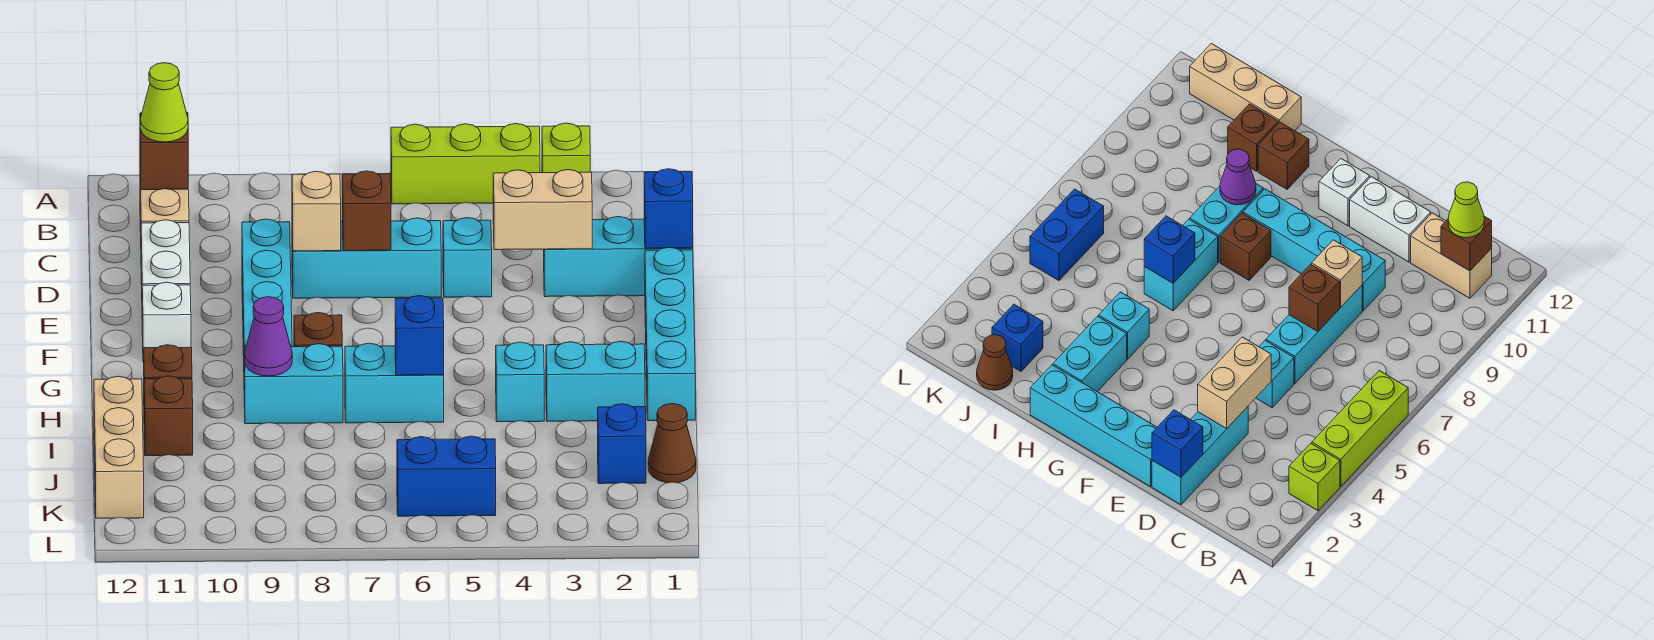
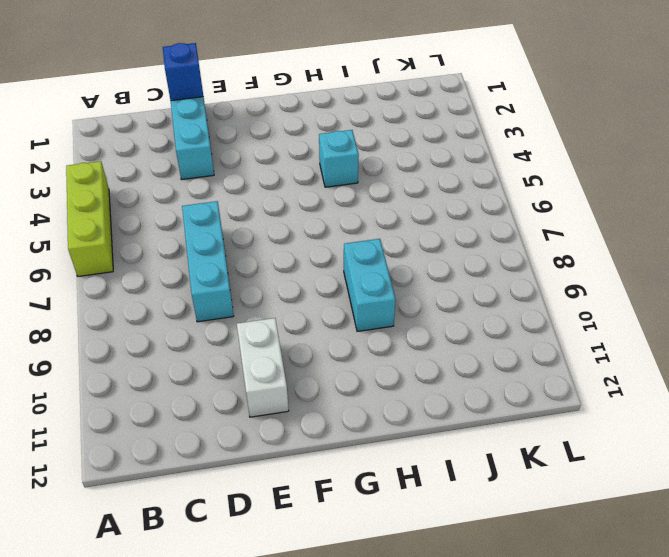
white brick E10:E11 level 1 -> white brick D11:E11 level 1
none -> lime brick A3 level 1
none -> tan brick B11:C11 level 1
none -> cyan brick D5 level 1

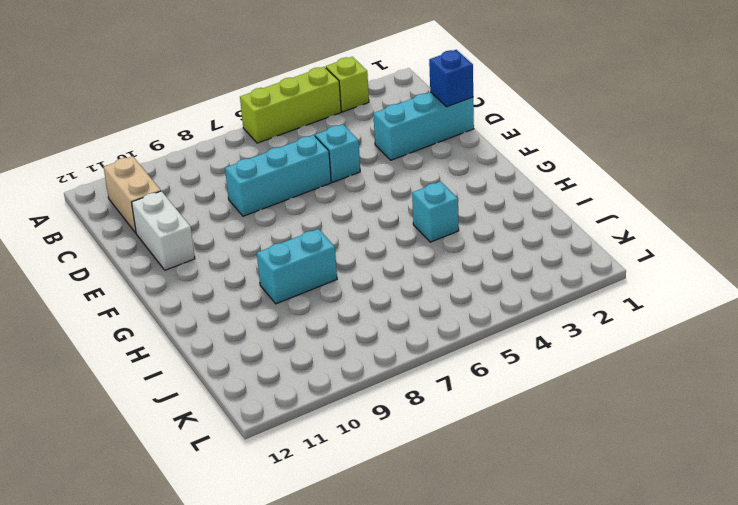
none -> cyan brick D9:G9 level 1
none -> cyan brick E1:H1 level 1
none -> white brick F11 level 1

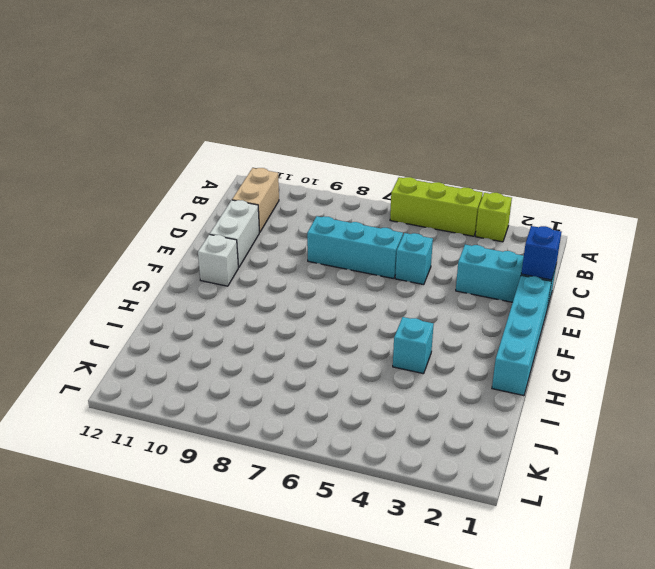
none -> cyan brick D9:G9 level 1
none -> brown brick G8 level 1
none -> cyan brick H2:H3 level 1

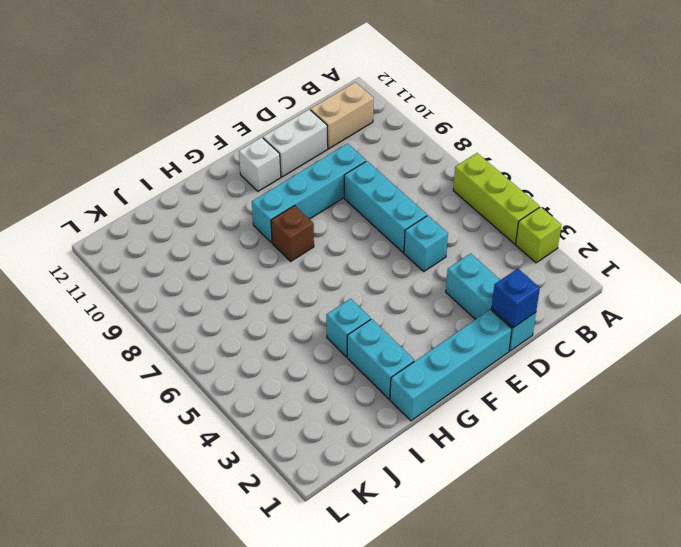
none -> cyan brick H6:H7 level 1
none -> cyan brick H8:H9 level 1
none -> brown brick H11 level 1

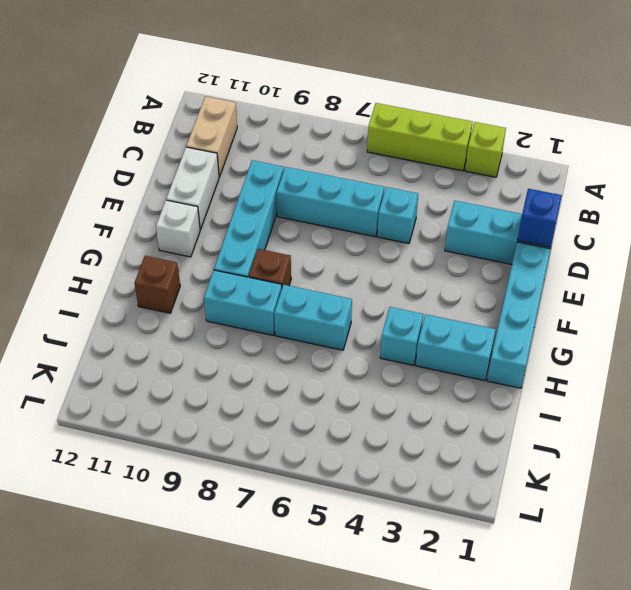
none -> brown brick I11 level 1
none -> tan brick I12:K12 level 1
none -> brown cone J1 level 1

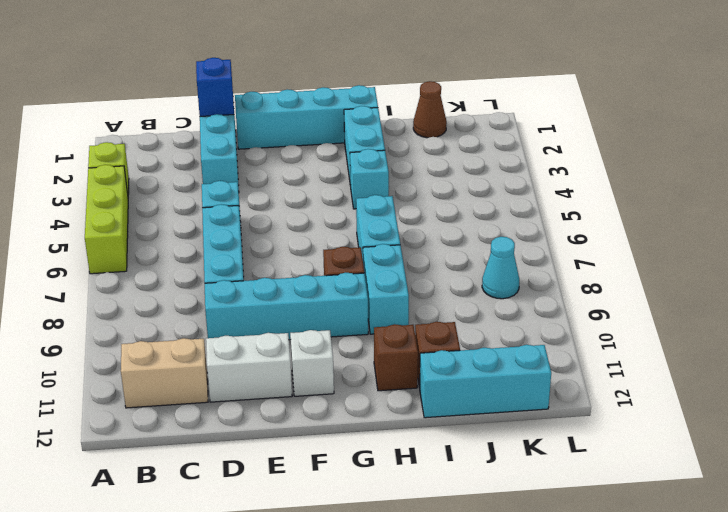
cyan brick I12:K12 level 1 -> tan brick I12:K12 level 1
cyan cone K8 level 1 -> none
none -> blue brick J2 level 1
none -> blue brick K5:K6 level 1
none -> brown brick B11 level 2

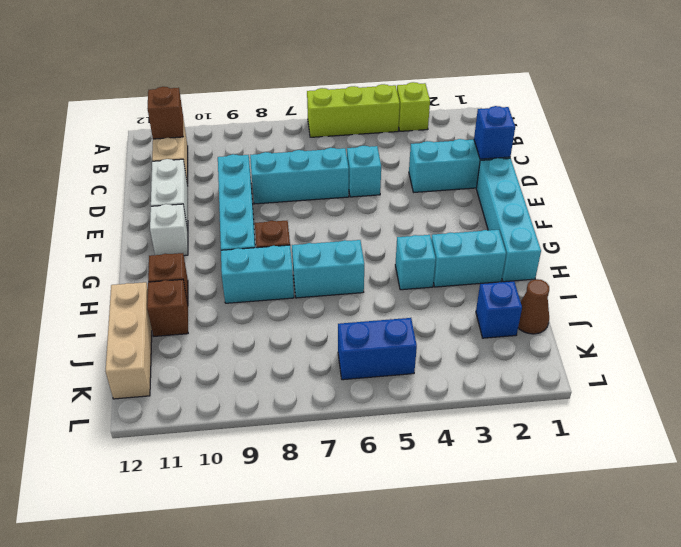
none -> tan brick D3:D4 level 2
none -> brown brick D7 level 2
none -> tan brick D8 level 2

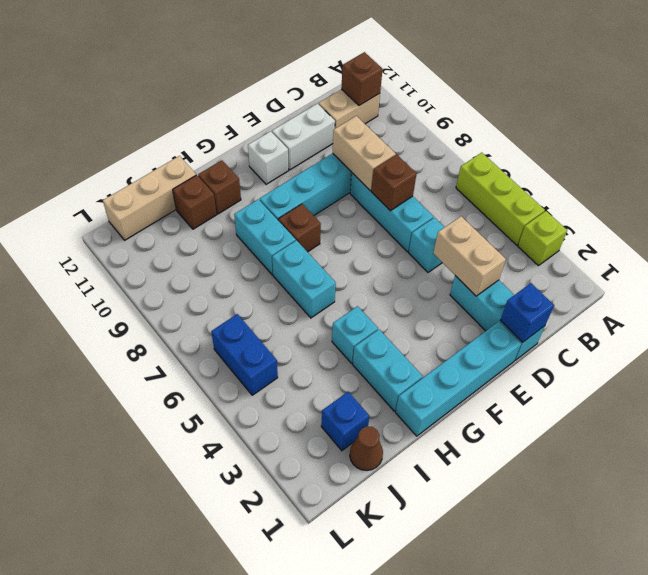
tan brick D8:D9 level 2 -> tan brick D8 level 2
none -> blue brick H6 level 2
none -> purple cone H9 level 2
none -> lime cone B11 level 3

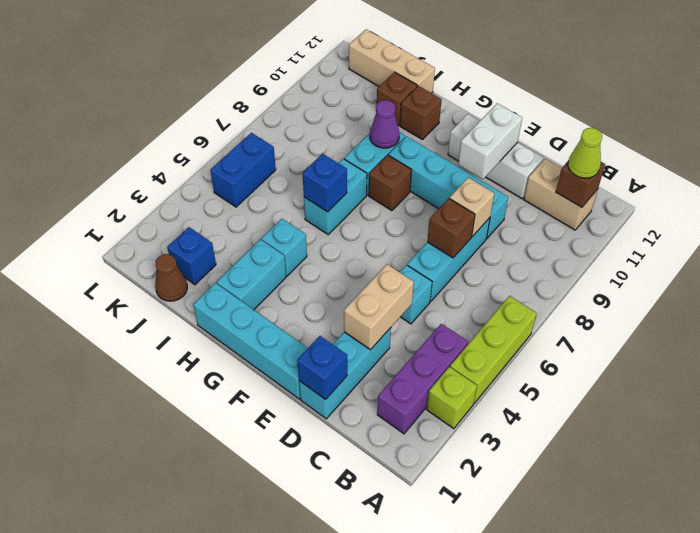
purple brick B2:B4 level 1 -> none
white brick E10:E11 level 2 -> none

